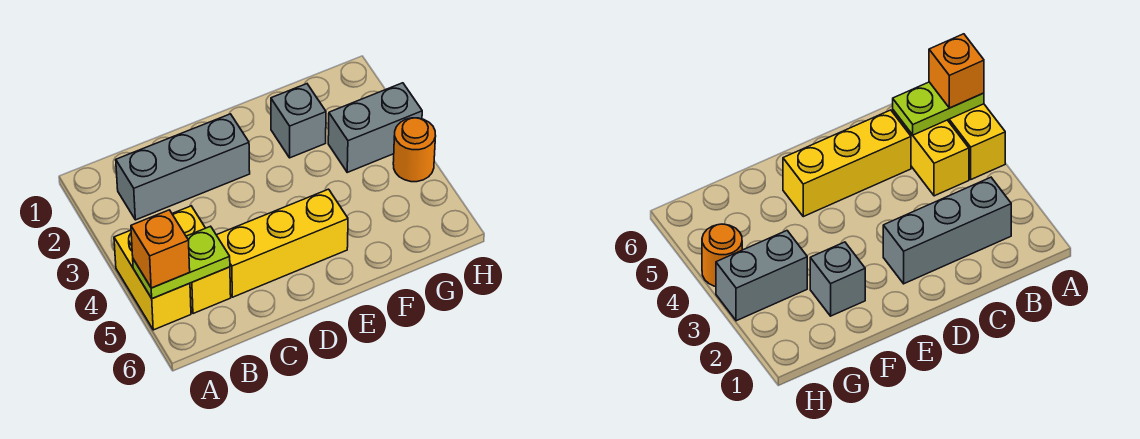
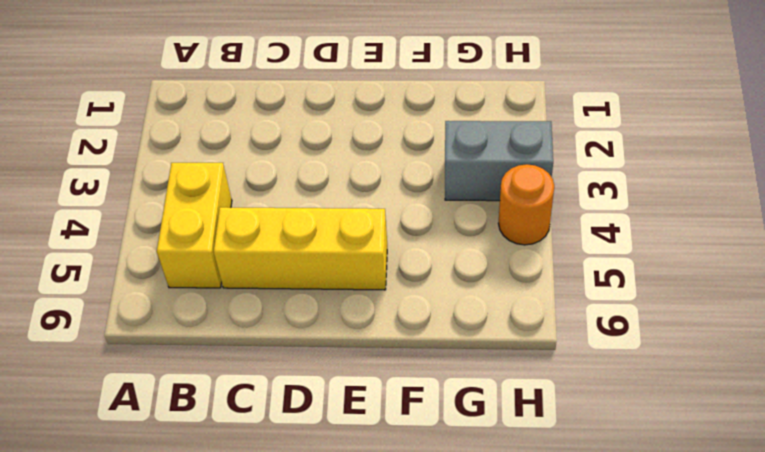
none -> yellow brick A4:A5 level 1
none -> grey brick B2:D2 level 1

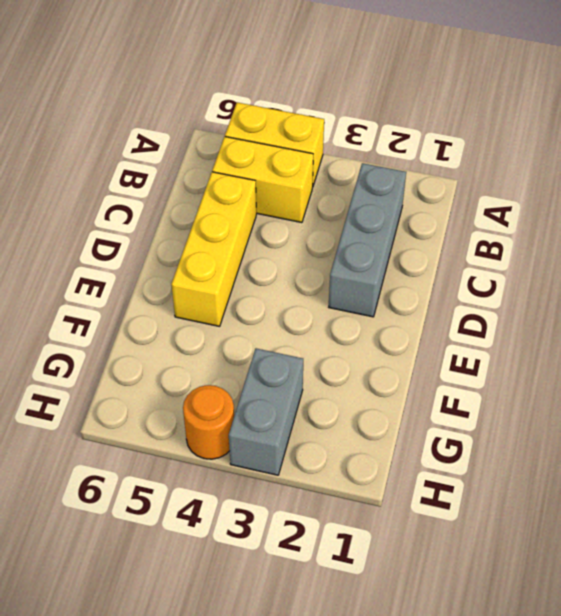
none -> grey brick F2 level 1
none -> lime plate A5:B5 level 2

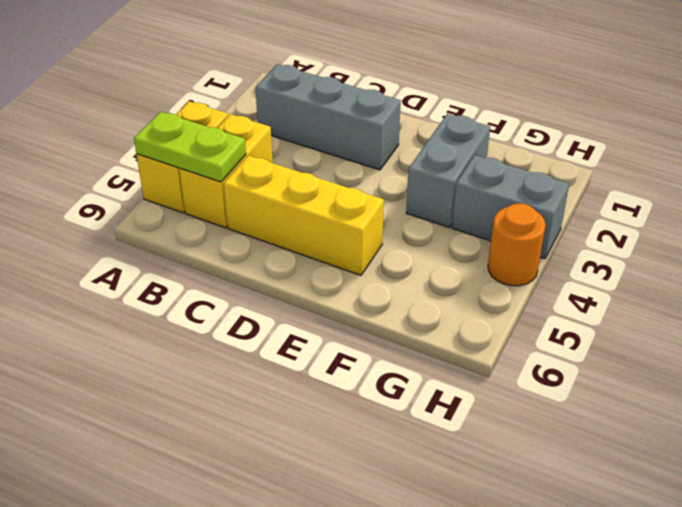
grey brick F2:F3 level 1 -> grey brick F2 level 1
none -> orange brick A5 level 3

